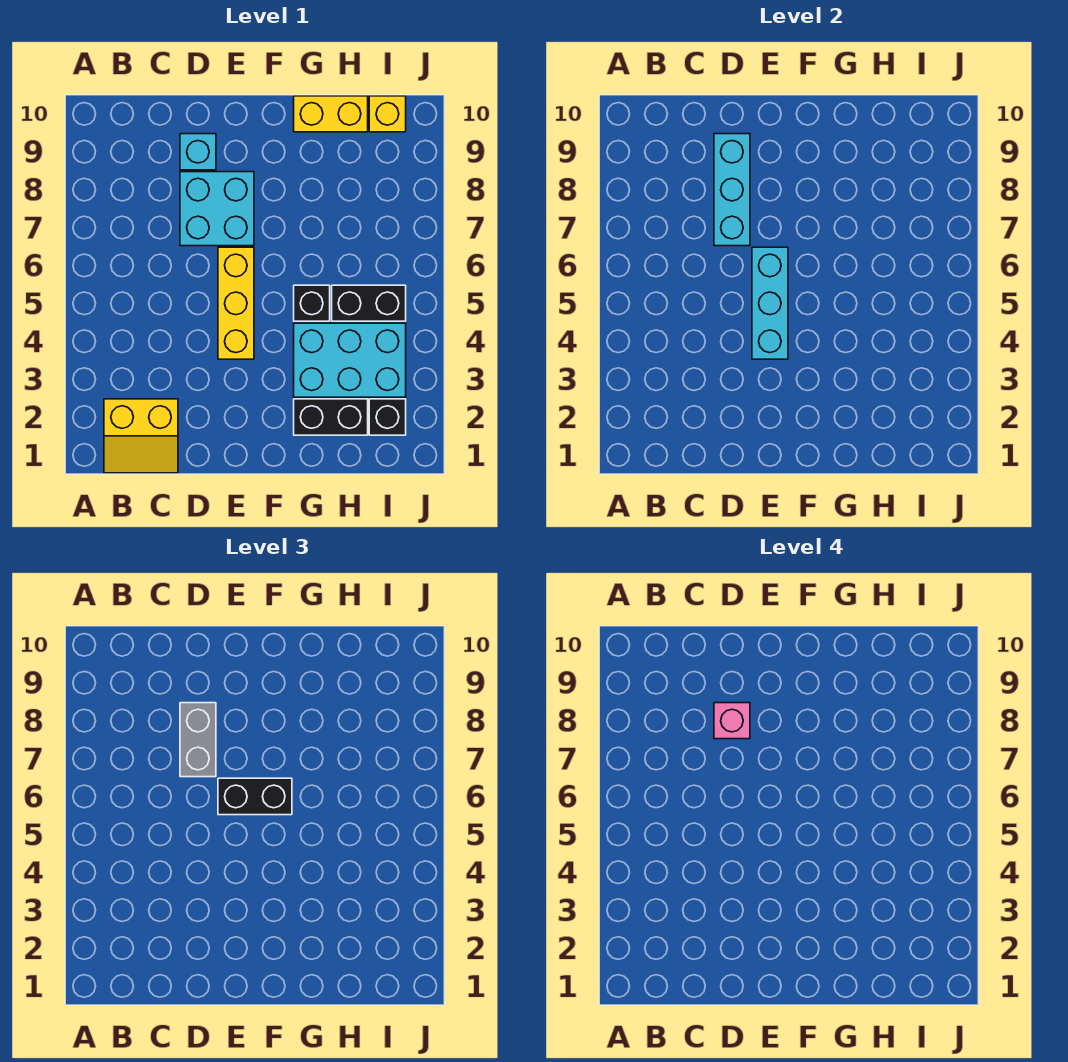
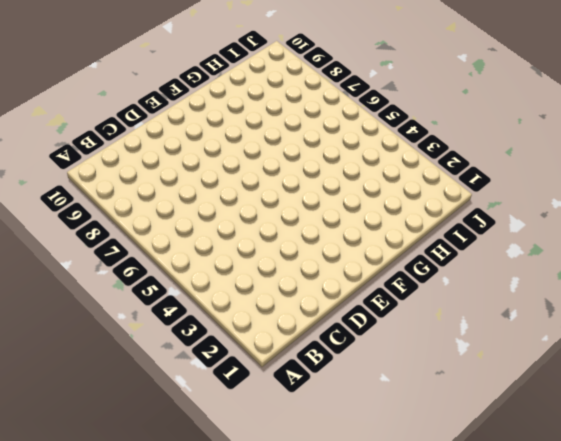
none -> yellow slope B1:C2 level 1 top 2
none -> cyan brick D7:E8 level 1
none -> cyan brick D9 level 1

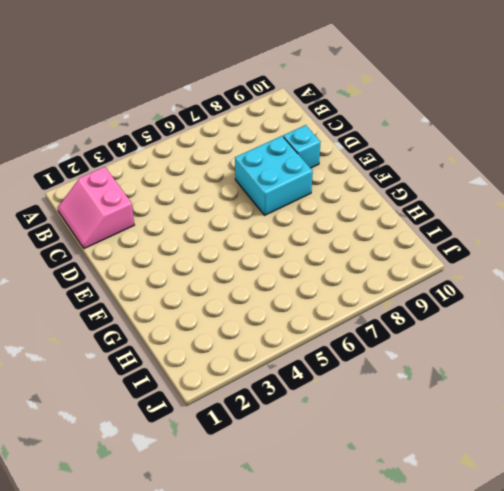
pink slope B1:C2 level 1 top 2 -> yellow slope B1:C2 level 1 top 2
none -> yellow brick E4:E6 level 1
none -> black brick G2:H2 level 1
none -> cyan brick G3:I4 level 1

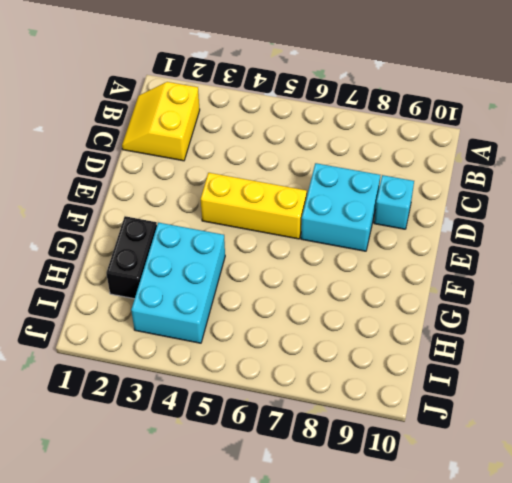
none -> black brick G5 level 1
none -> yellow brick G10:H10 level 1
none -> black brick H5:I5 level 1

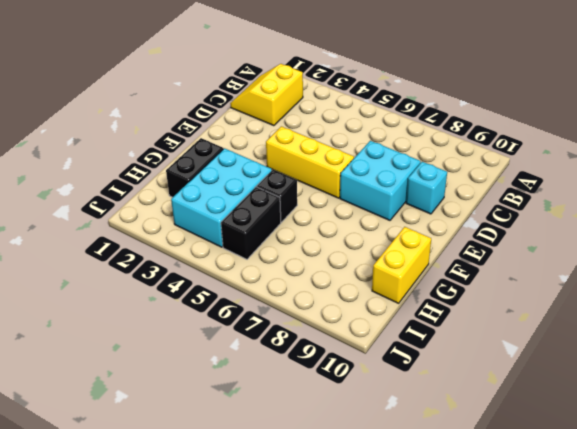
none -> black brick I2 level 1
none -> yellow brick I10 level 1
none -> cyan brick D7:D9 level 2

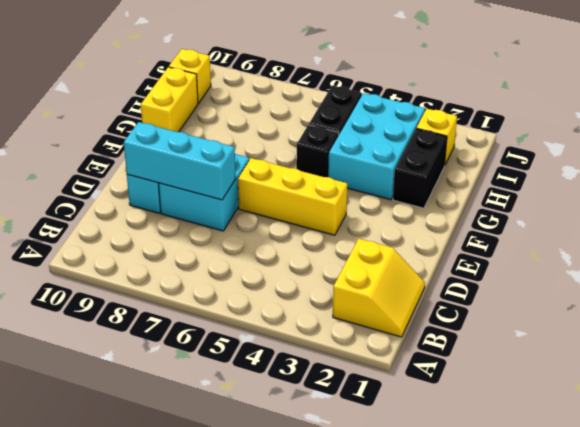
yellow brick I2 level 1 -> black brick I2 level 1
none -> cyan brick E4:E6 level 2
none -> grey brick D7:D8 level 3
none -> black brick E6:F6 level 3

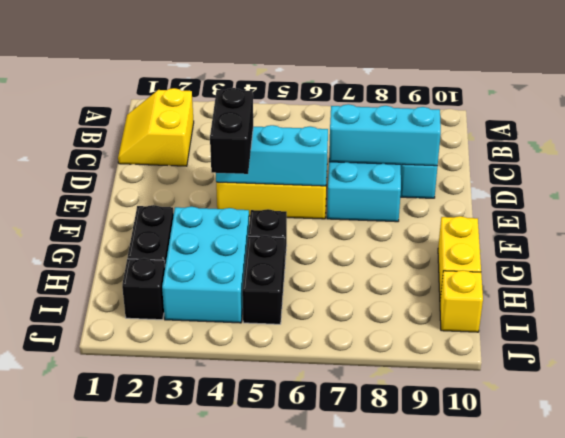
black brick E4:F4 level 3 -> black brick E6:F6 level 3
none -> grey brick D7:D8 level 3
none -> pink brick D8 level 4

